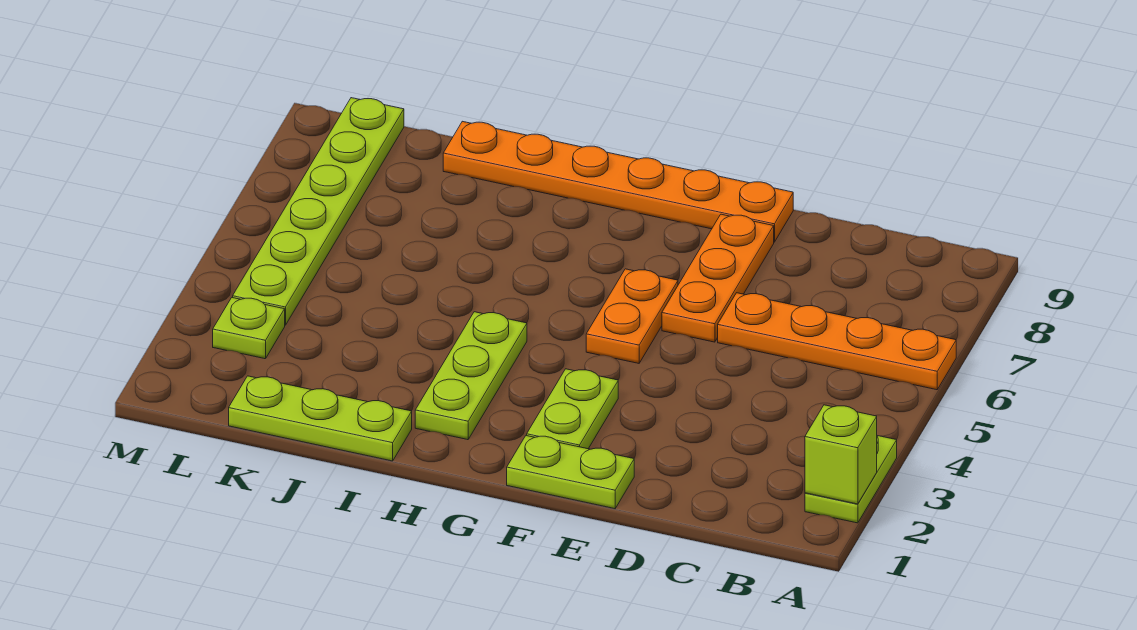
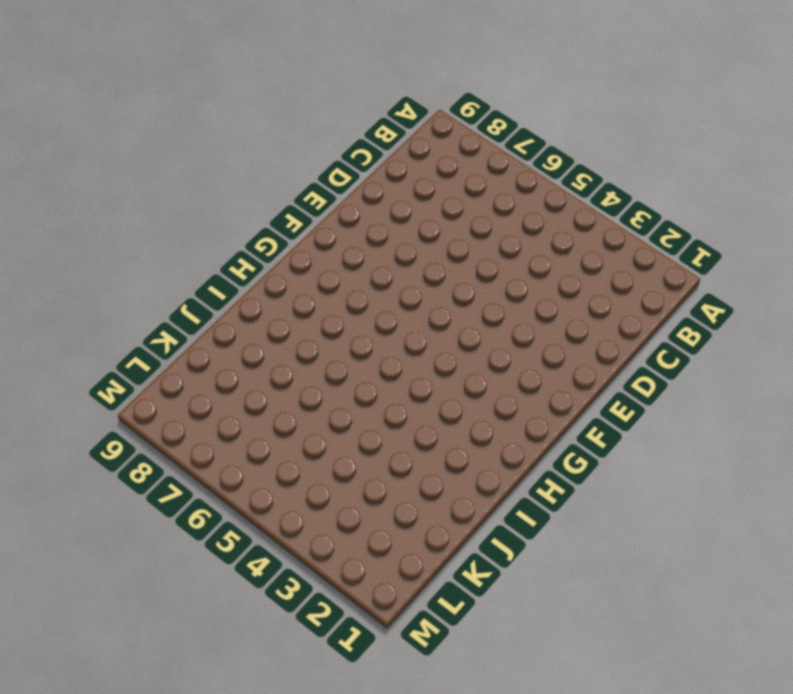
none -> lime plate A2:A3 level 1
none -> orange plate A6:D6 level 1
none -> lime plate E1:F1 level 1

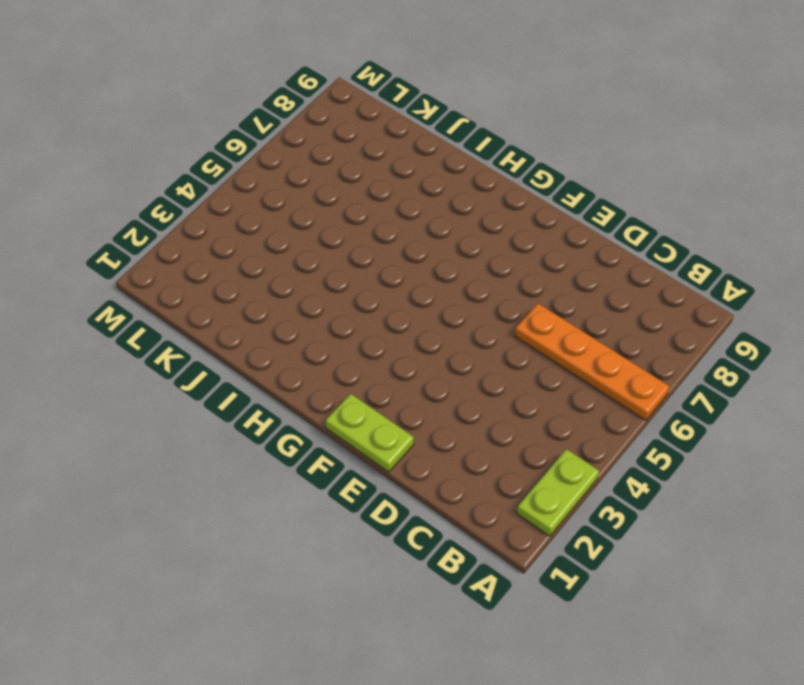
none -> orange plate E6:E8 level 1
none -> orange plate E9:J9 level 1
none -> lime plate F2:F3 level 1

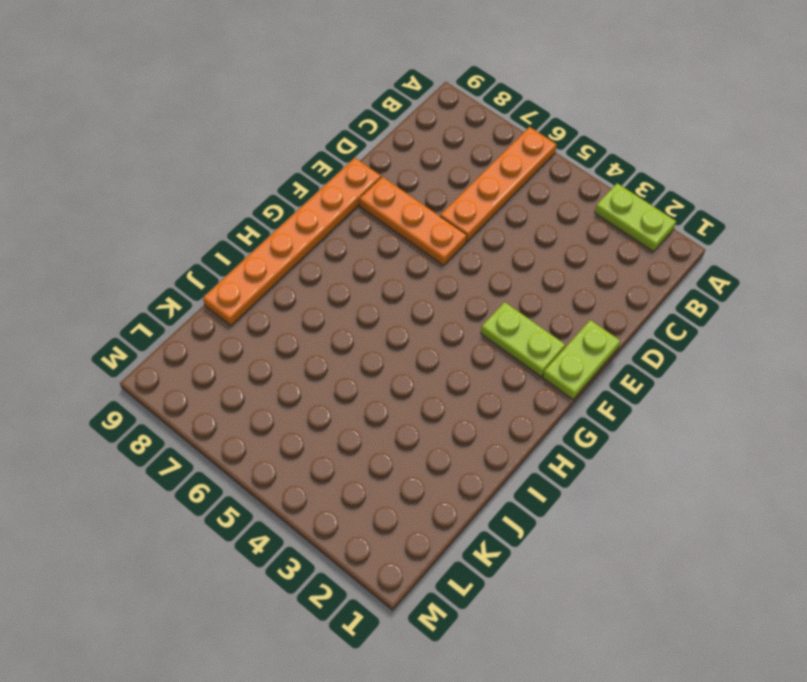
none -> orange plate F5:F6 level 1
none -> lime plate H2:H4 level 1
none -> lime plate I1:K1 level 1

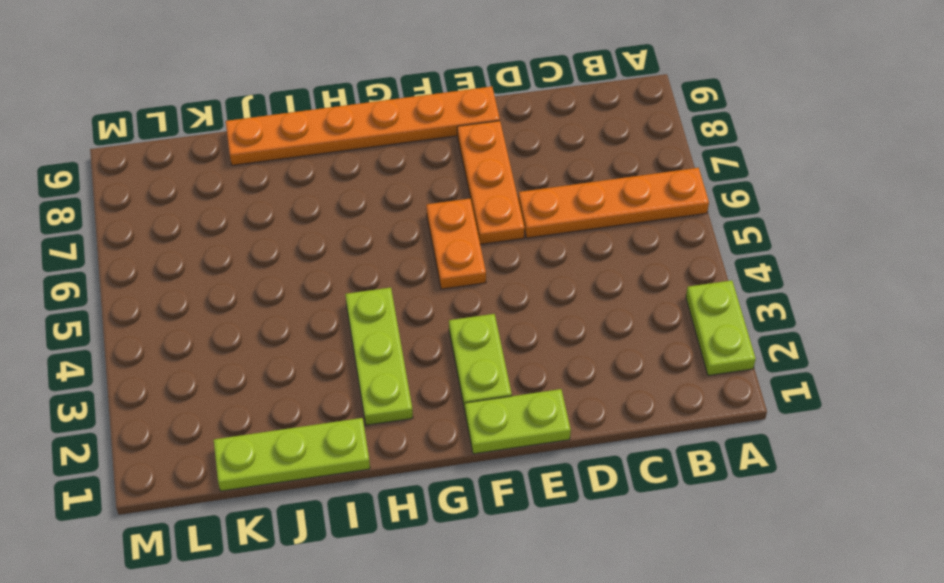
none -> lime plate L3 level 1
none -> lime plate L4:L9 level 1
none -> lime brick A2 level 2

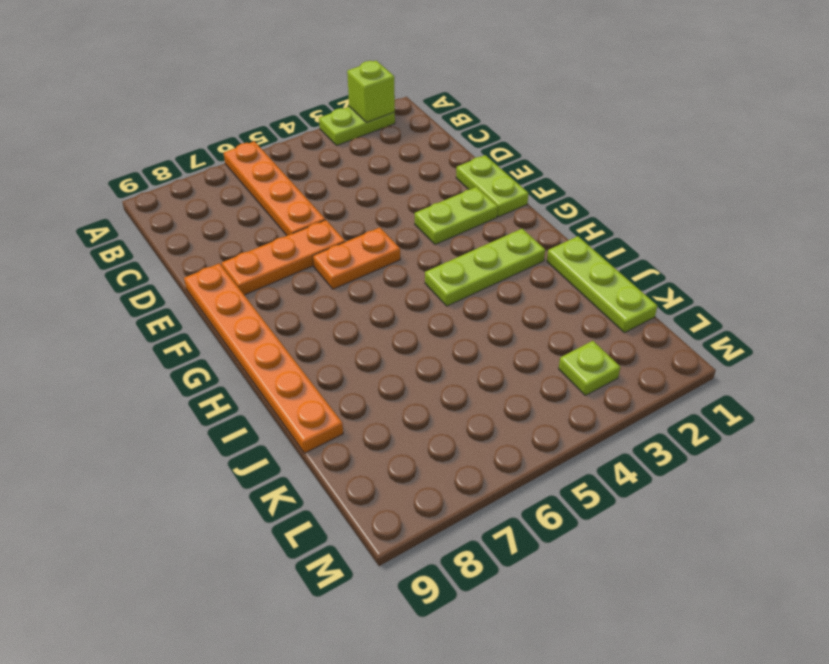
none -> lime plate L4:L9 level 1

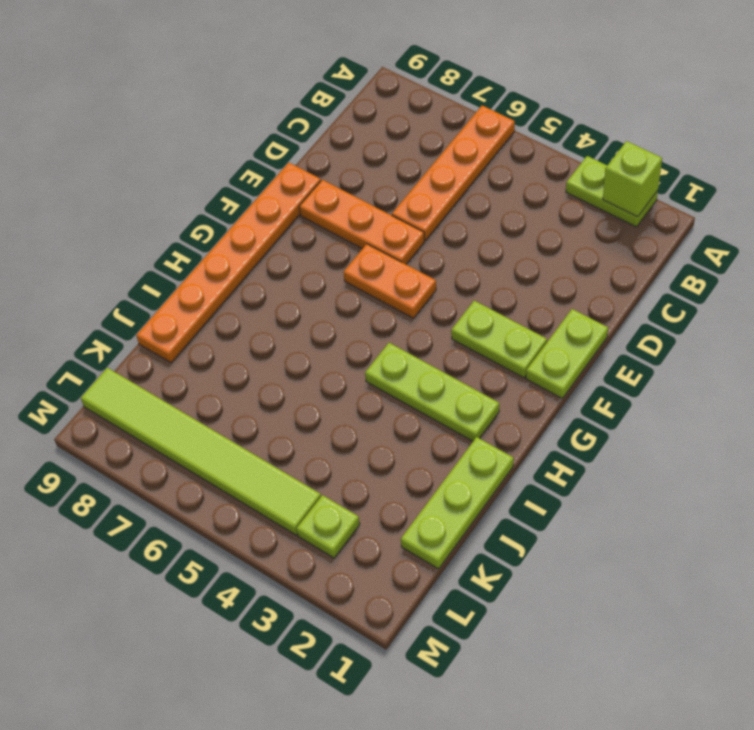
lime tile L4:L9 level 1 -> lime plate L4:L9 level 1

